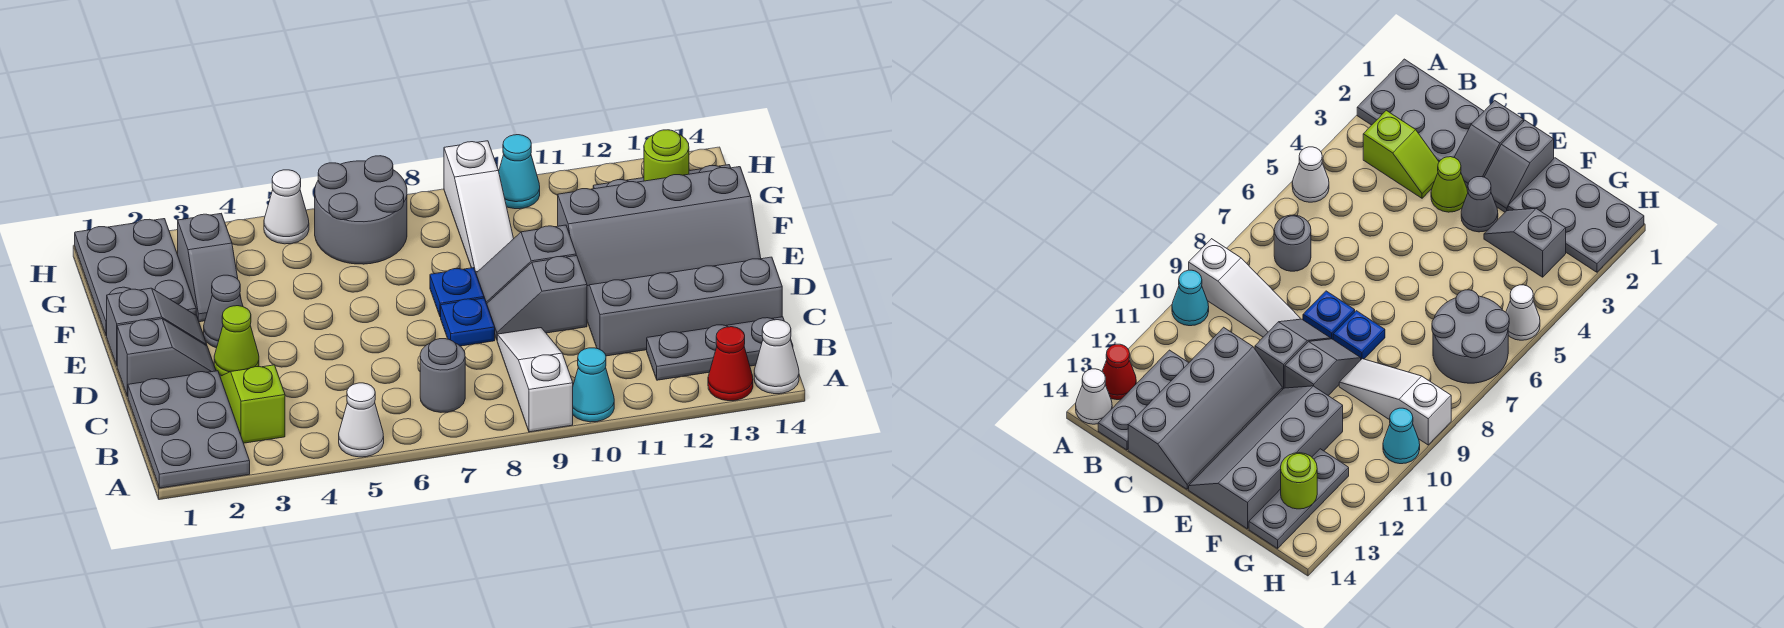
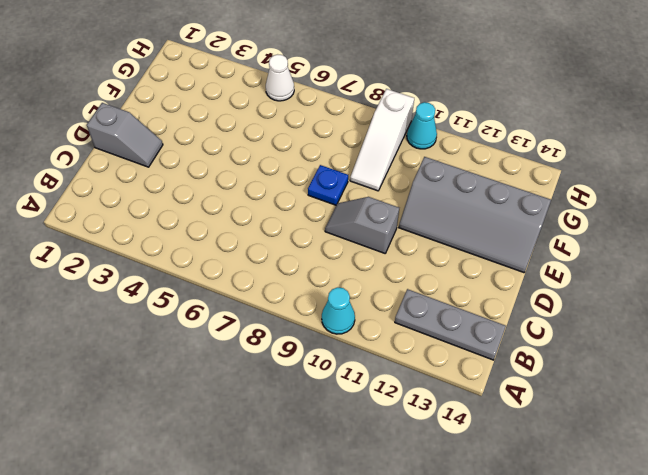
none -> grey plate A1:C2 level 1
none -> white cone A5 level 1
none -> white slope A9:C9 level 1 top A

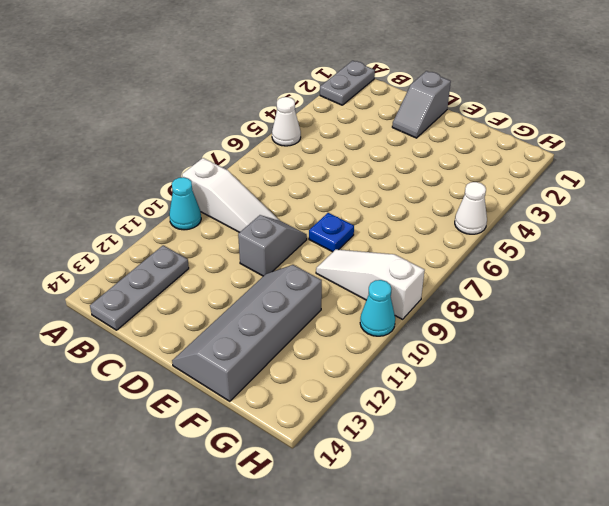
grey plate A1:A2 level 1 -> grey plate A1:C2 level 1
none -> red cone A13 level 1
none -> white cone A14 level 1
none -> lime slope B3:C3 level 1 top B

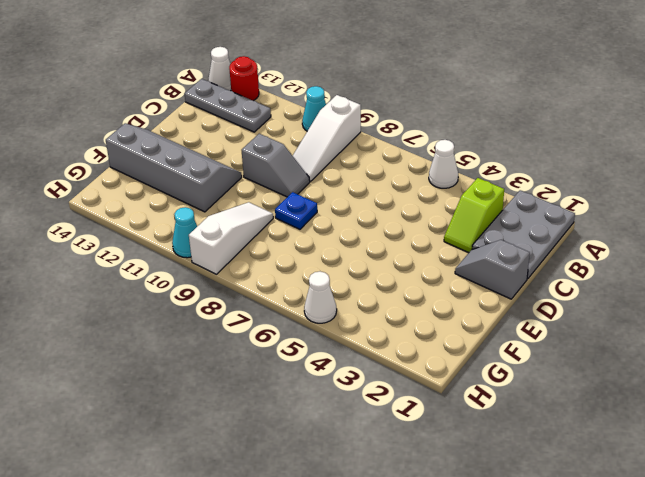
red round brick A13 level 1 -> red cone A13 level 1
none -> grey round brick B7 level 1
none -> grey slope C11:D14 level 1 top C
none -> lime cone D3 level 1

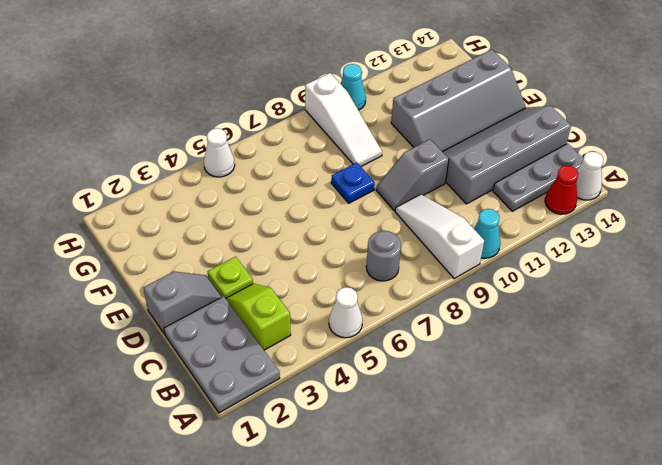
lime plate D3 level 1 -> lime cone D3 level 1
none -> blue plate D8 level 1
none -> grey slope E1:E2 level 1 top 1
none -> grey cone E3 level 1

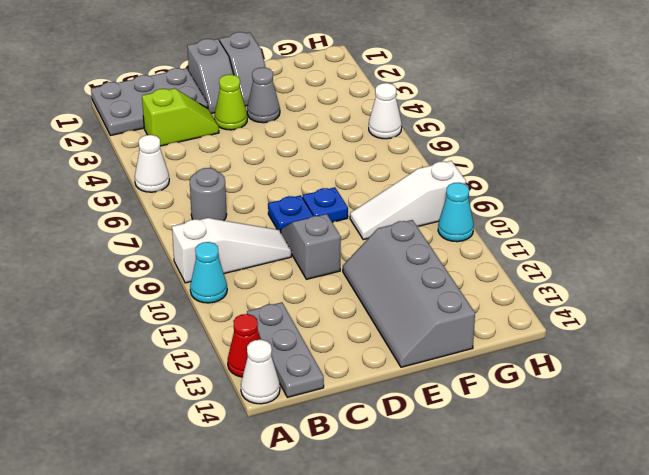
none -> grey slope C11:D14 level 1 top C
none -> grey slope E9:E10 level 1 top 10
none -> grey plate F1:H2 level 1

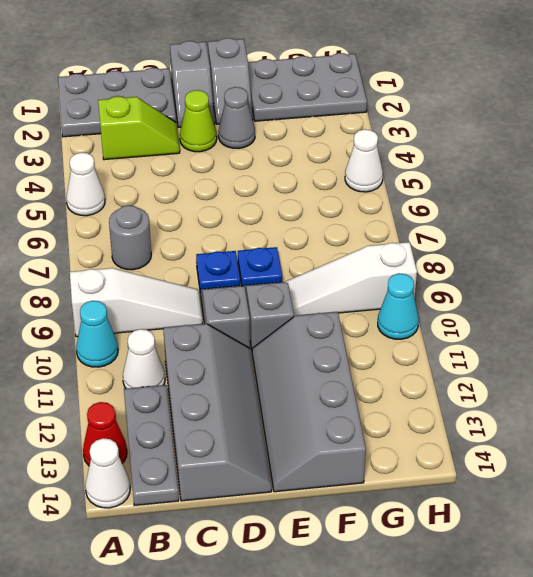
white cone B11 level 1 -> none
none -> grey slope F3:G3 level 1 top G
none -> grey round brick G6:H7 level 1
none -> grey plate G12:G14 level 1

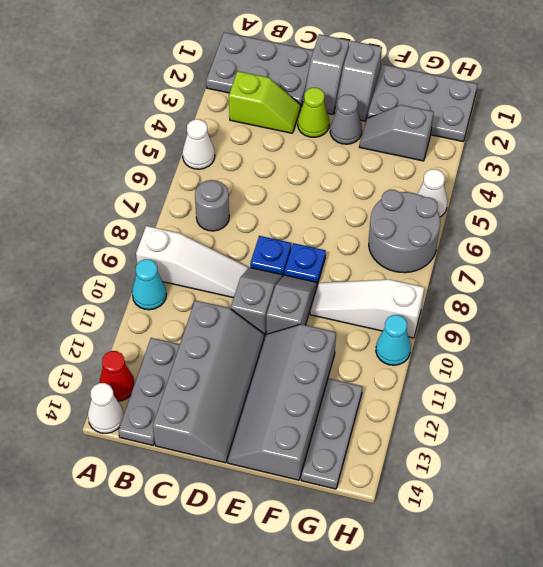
none -> lime round brick G13 level 2

